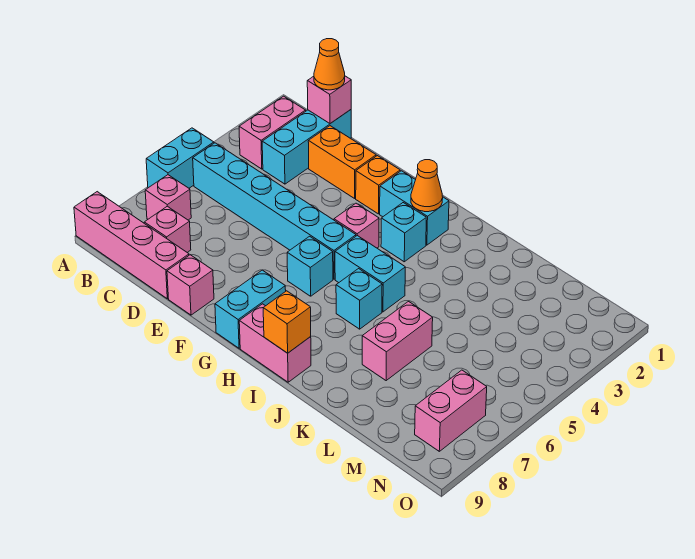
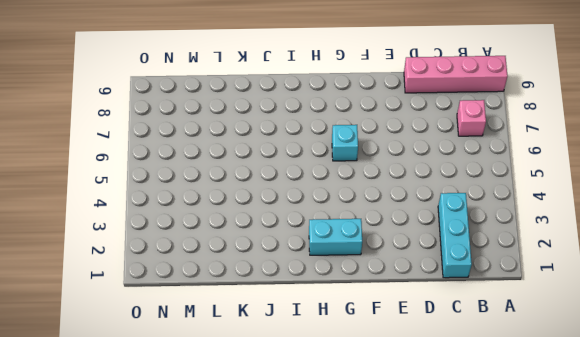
none -> cyan brick A5:A6 level 1
none -> pink brick B2:B3 level 1
none -> cyan brick B5:G5 level 1

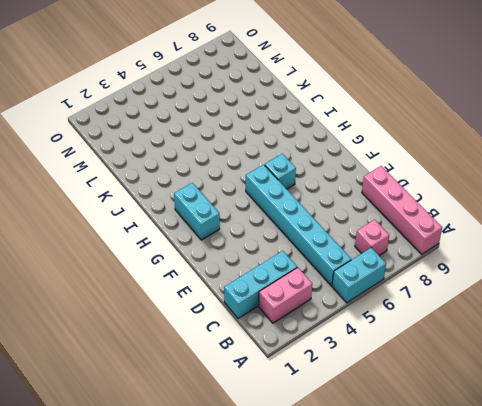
none -> pink brick C8 level 1
none -> orange brick D2:E2 level 1
none -> pink brick E9 level 1

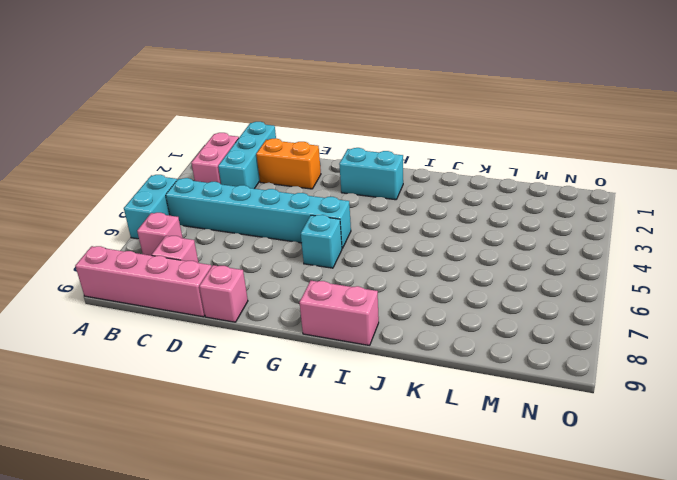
none -> orange brick F2 level 1
none -> pink brick G4 level 1
none -> cyan brick G8:G9 level 1

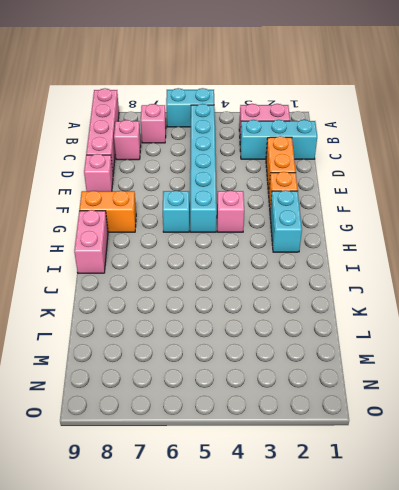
orange brick G8:G9 level 1 -> cyan brick G8:G9 level 1
none -> cyan brick H3 level 1
none -> cyan brick H5:I5 level 1
none -> cyan brick I6 level 1

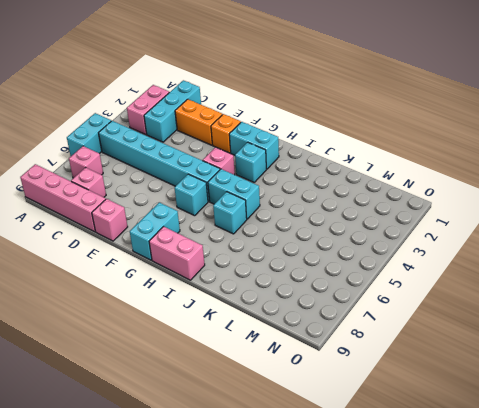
none -> pink brick K6:K7 level 1
none -> pink brick N7:N8 level 1
none -> pink brick C1 level 2

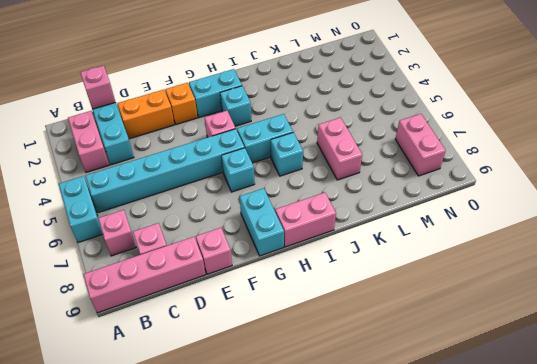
none -> orange cone H2 level 2
none -> orange brick I9 level 2
none -> orange cone C1 level 3

